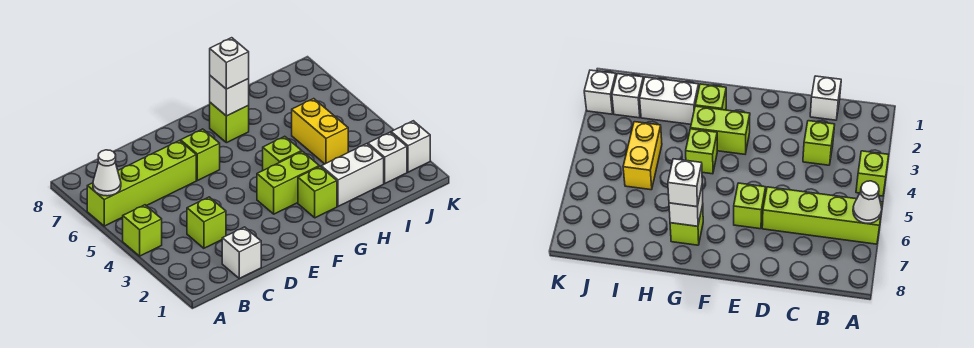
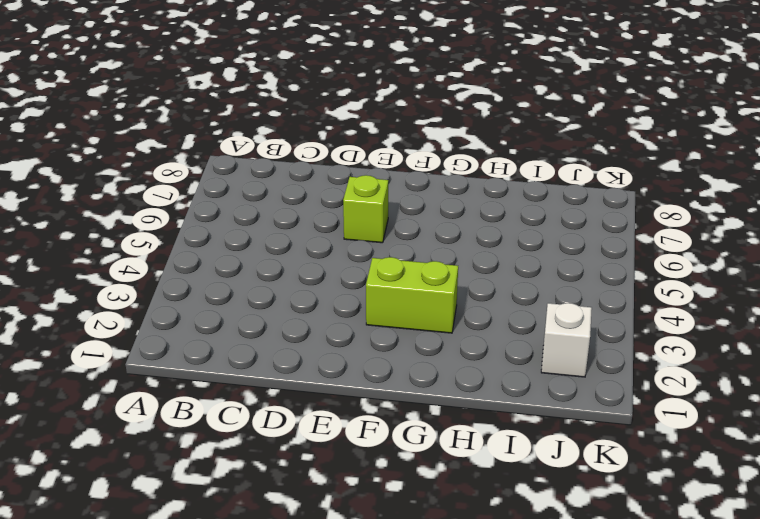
none -> lime brick A4 level 1
none -> lime brick A6:D6 level 1
none -> white brick C1 level 1

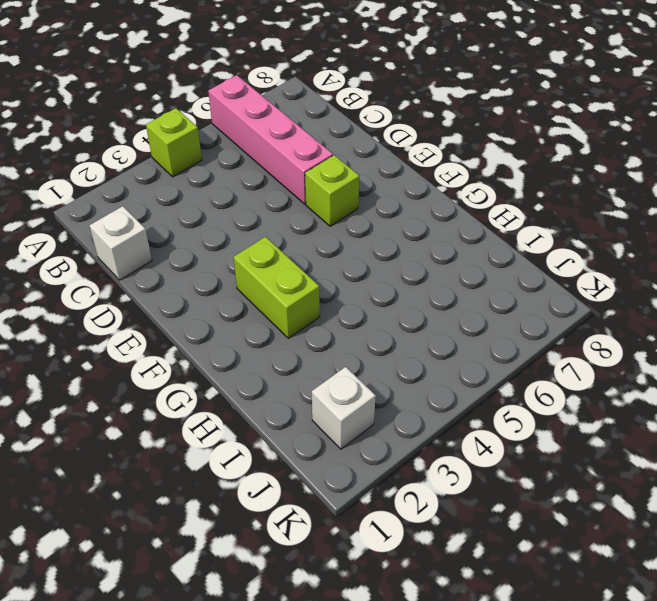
pink brick A6:D6 level 1 -> lime brick A6:D6 level 1
none -> lime brick C3 level 1
none -> lime brick G2 level 1
none -> lime brick G4 level 1

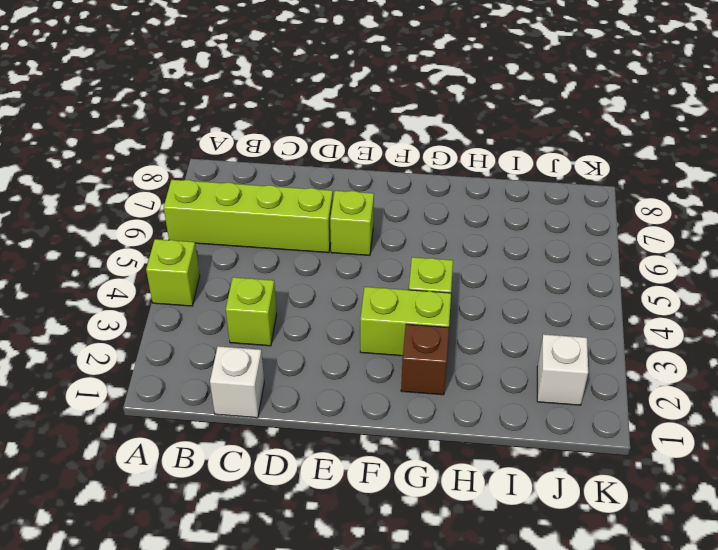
brown brick G2 level 1 -> lime brick G2 level 1
none -> lime brick G7 level 1
none -> white brick H2:I2 level 1
none -> yellow brick I4:I5 level 1

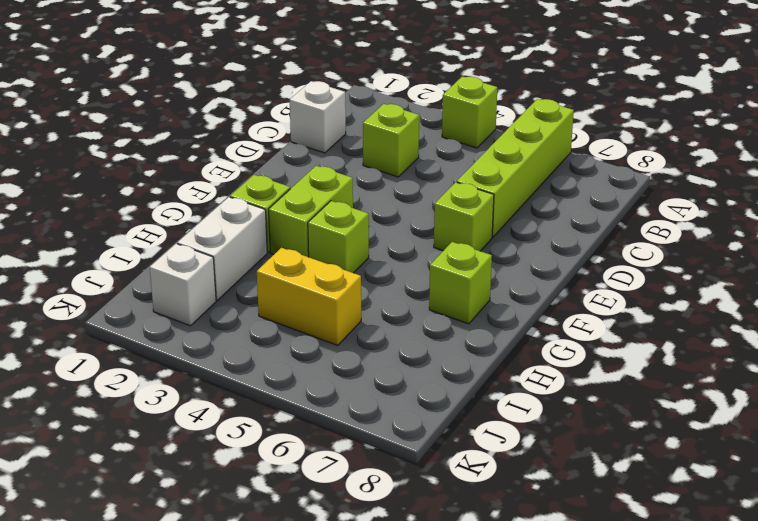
none -> white brick K2 level 1
none -> white cone A6 level 2
none -> white brick G7 level 2

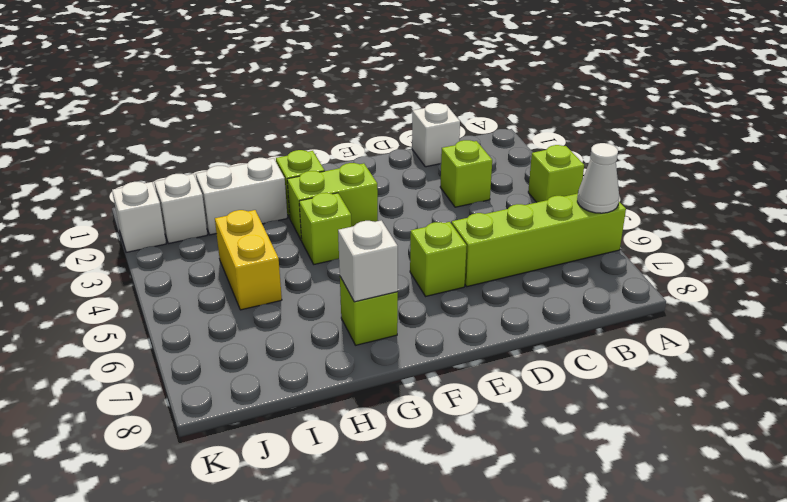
none -> white brick G7 level 3

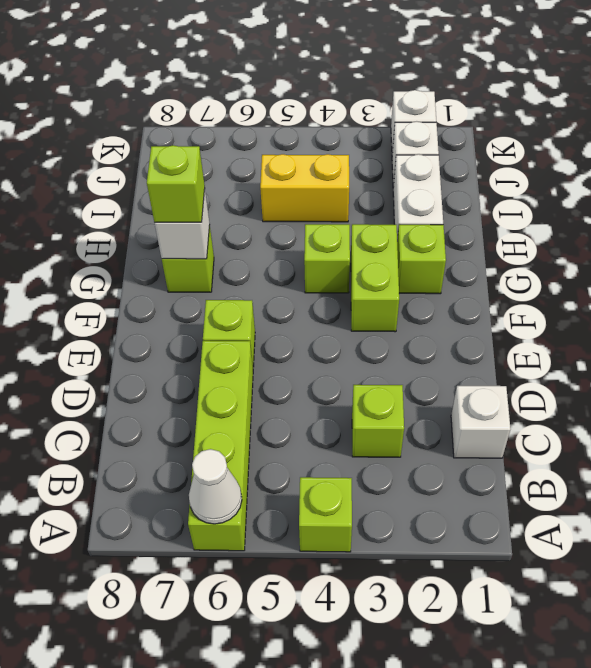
lime brick G7 level 3 -> white brick G7 level 3

